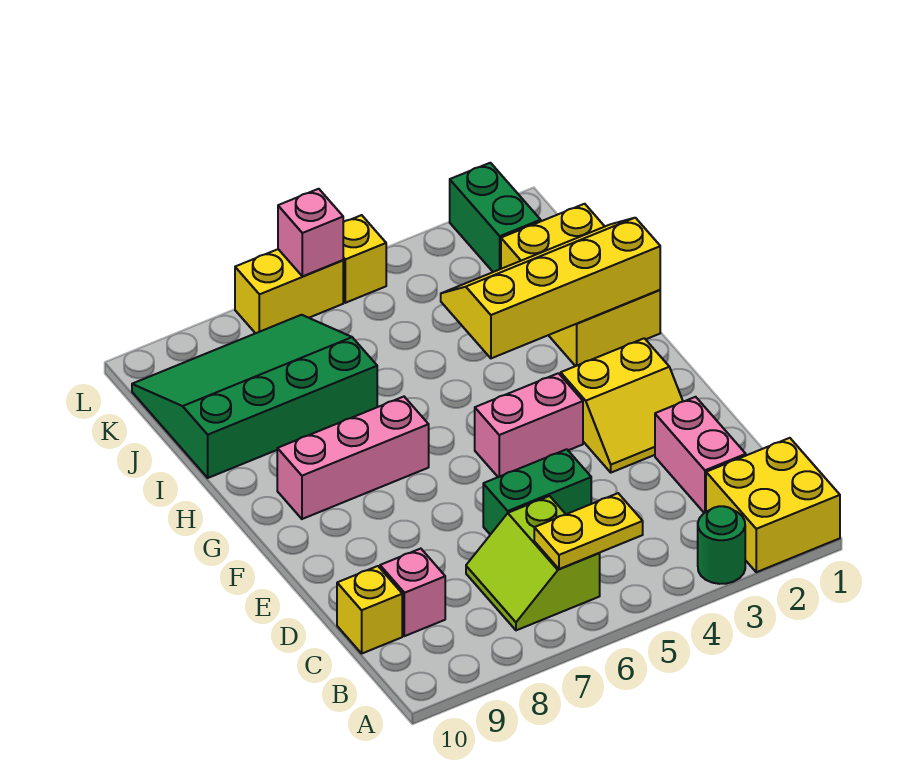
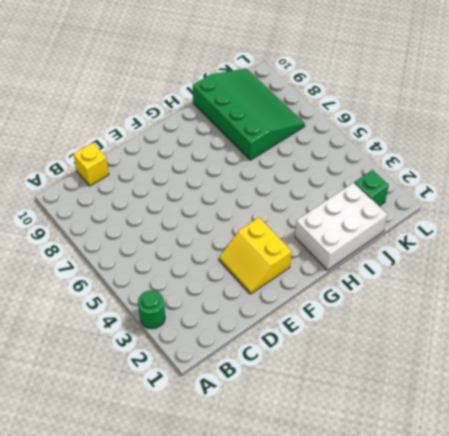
white brick H1:J2 level 1 -> yellow brick H1:J2 level 1
green brick K2 level 1 -> green brick K2:L2 level 1
none -> yellow brick A1:B2 level 1
none -> lime slope B6:C7 level 1 top 6
none -> pink brick C2:D2 level 1

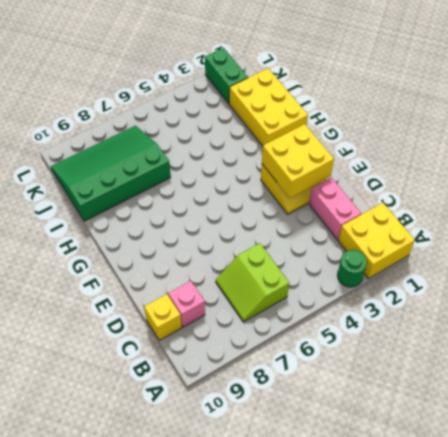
yellow brick E2:F3 level 2 -> none
none -> green brick D5:D6 level 1
none -> pink brick F4:F5 level 1
none -> pink brick G7:G9 level 1

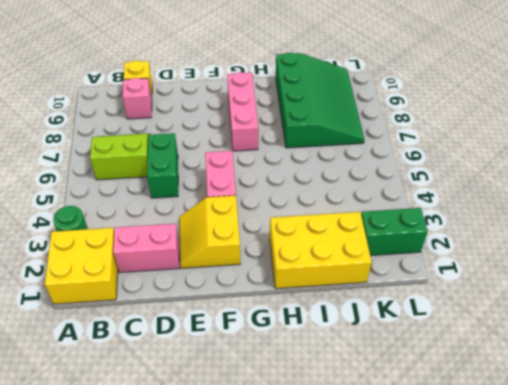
none -> yellow brick L5 level 1
none -> yellow brick L6:L7 level 1
none -> yellow plate B5:B6 level 2

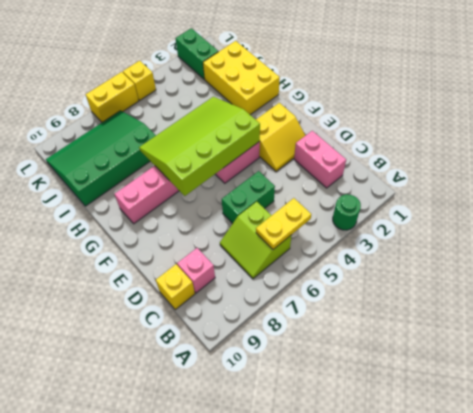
lime slope F4:H7 level 2 top F -> yellow slope H1:I4 level 2 top H
none -> yellow brick A1:B2 level 1
none -> pink brick L6 level 2

